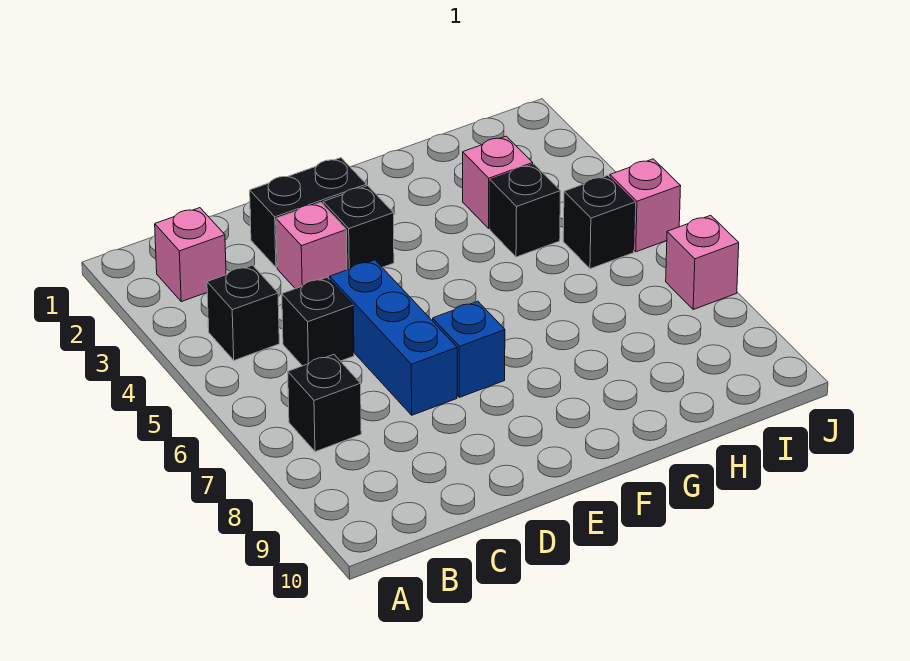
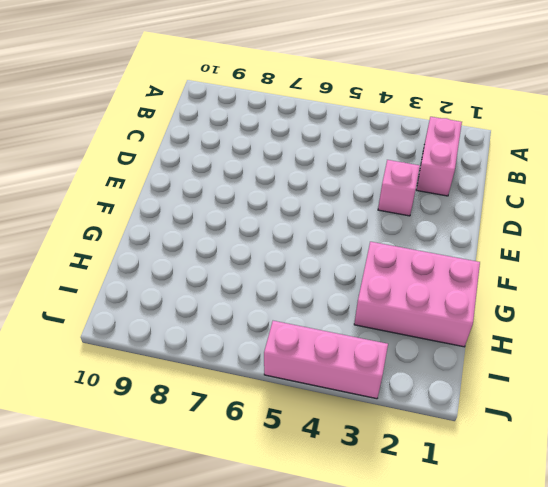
pink brick B2:C2 level 1 -> pink brick B2 level 1
pink brick G1:H3 level 1 -> pink brick H3 level 1
pink brick J3:J5 level 1 -> pink brick J5 level 1
none -> black brick B4 level 1
none -> black brick B7 level 1
none -> black brick C5 level 1

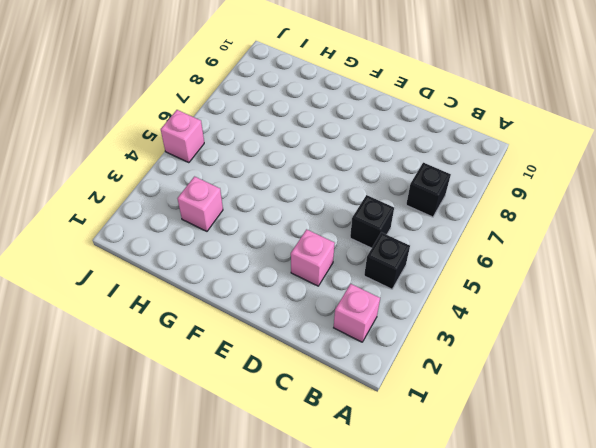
none -> black brick D2:E2 level 1
none -> blue brick D5:D7 level 1
none -> black brick E3 level 1

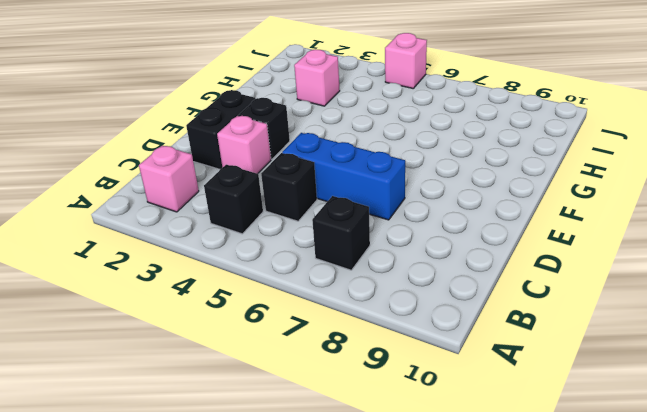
none -> blue brick E7 level 1
none -> black brick H4 level 1
none -> black brick I5 level 1

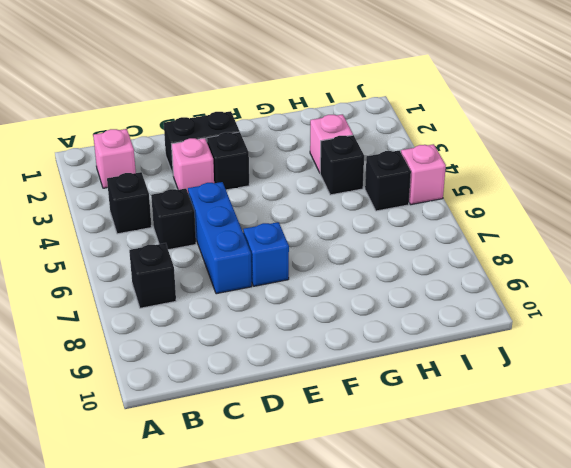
none -> pink brick J7 level 1

